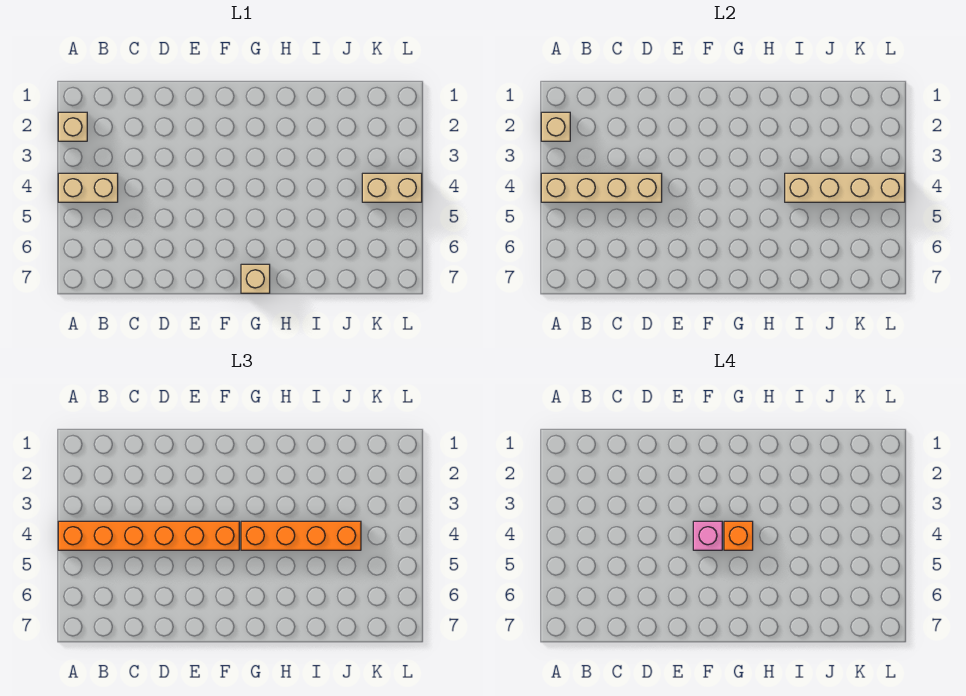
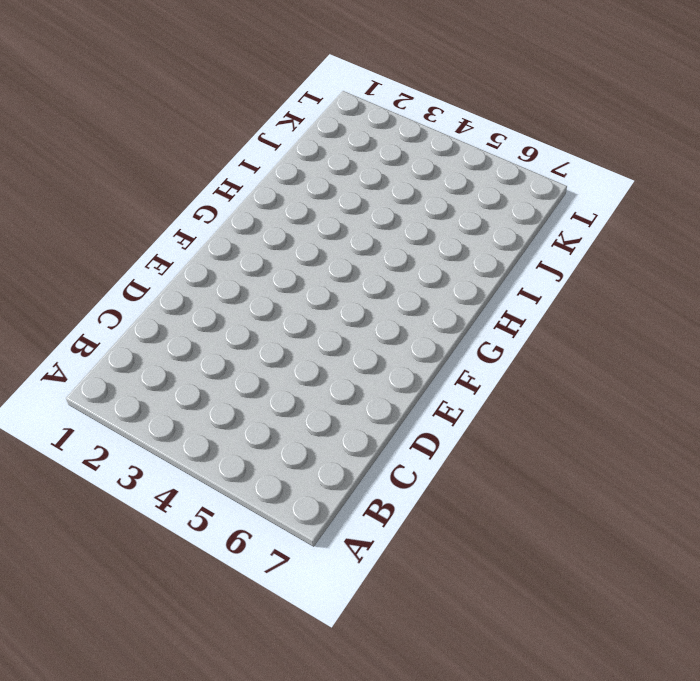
none -> tan brick A2 level 1
none -> tan brick A4:B4 level 1

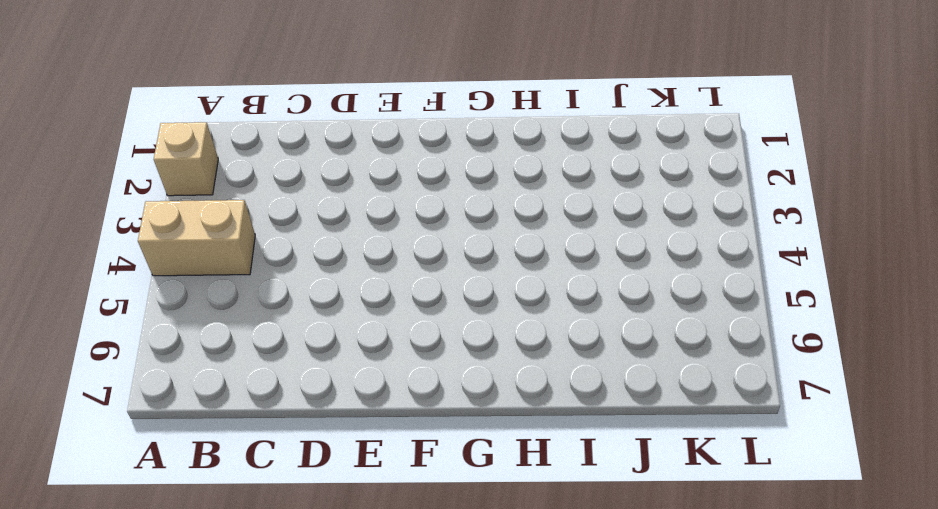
none -> tan brick G7 level 1
none -> tan brick K4:L4 level 1

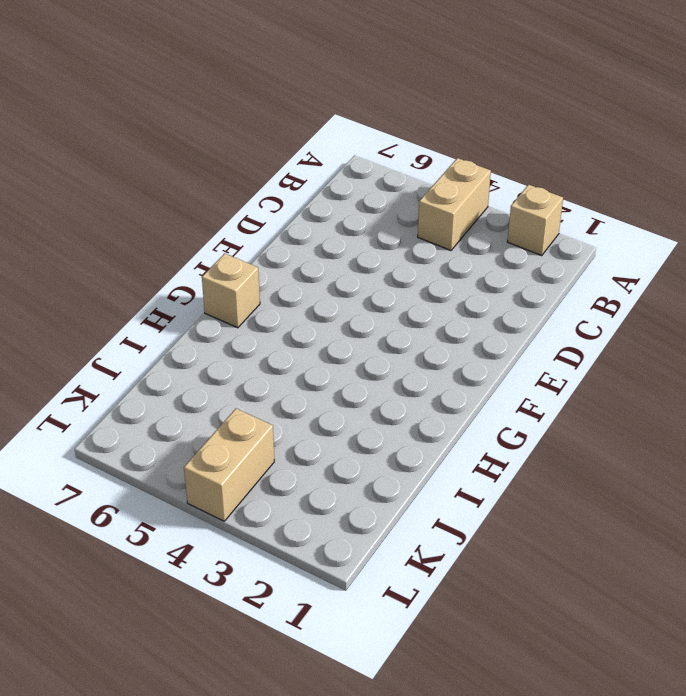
none -> tan brick A2 level 2
none -> tan brick A4:D4 level 2

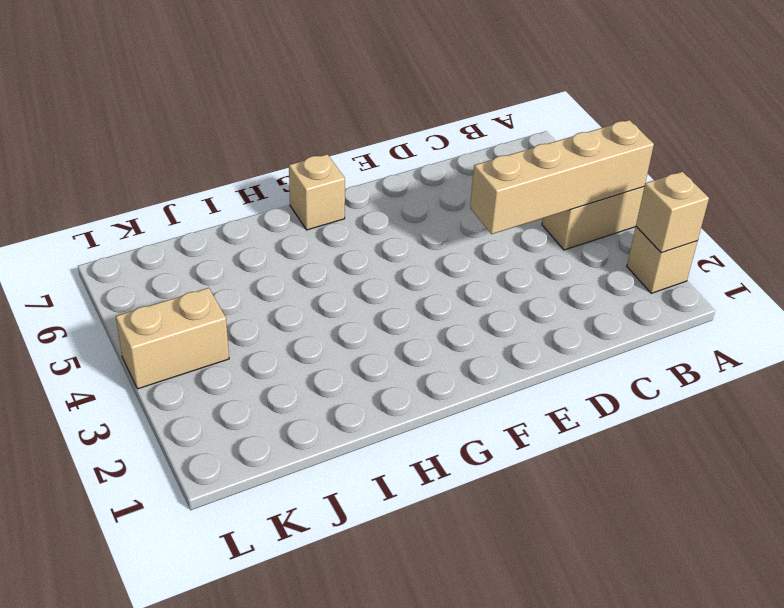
none -> tan brick I4:L4 level 2
none -> orange brick A4:F4 level 3

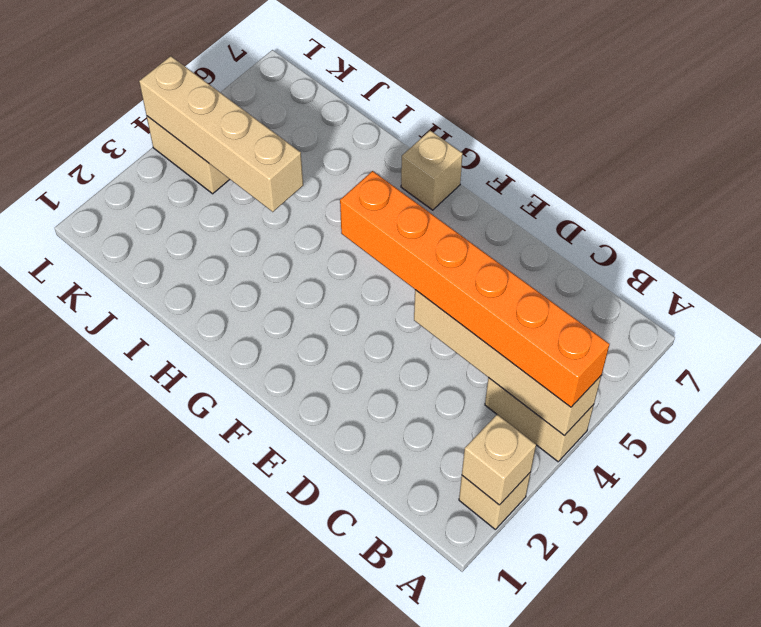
none -> orange brick G4:J4 level 3
none -> pink brick F4 level 4

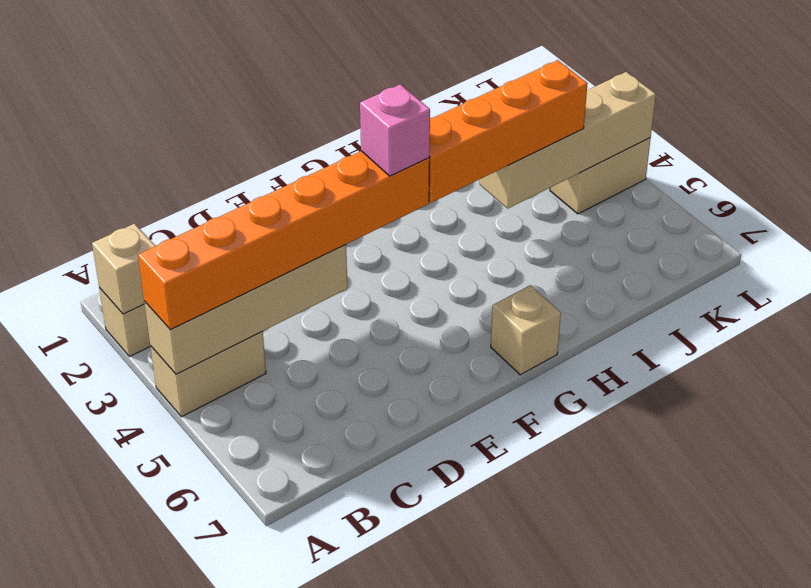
none -> orange brick G4 level 4

